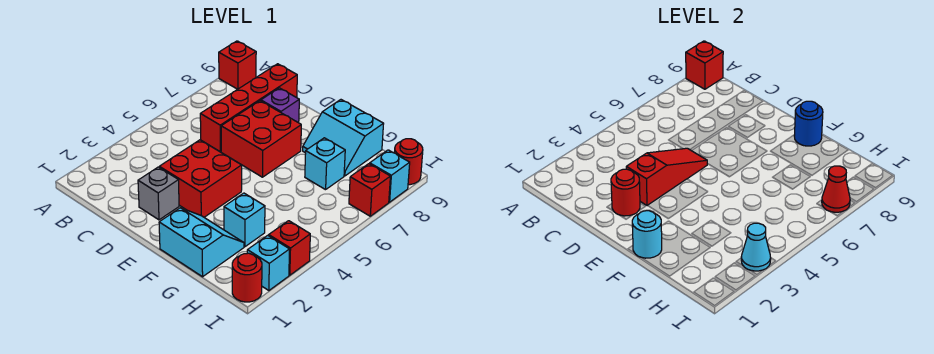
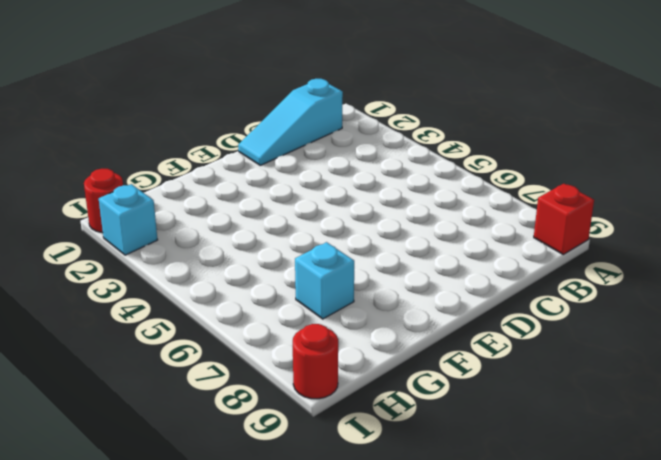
cyan slope B1:D1 level 1 top B -> none
none -> red brick C6:C9 level 1
none -> grey brick D2 level 1
none -> red brick D3:E4 level 1

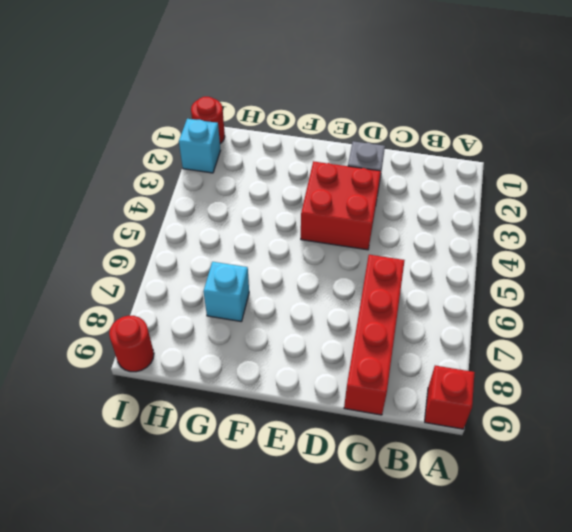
none -> red brick D6:E7 level 1
none -> purple brick D8 level 1
none -> cyan slope F1:G2 level 1 top 1

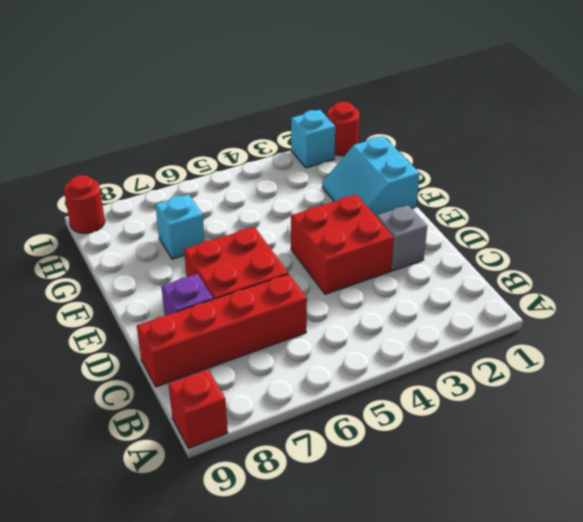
none -> cyan slope F8:G9 level 1 top 9
none -> cyan brick G3 level 1
none -> red brick I3 level 1

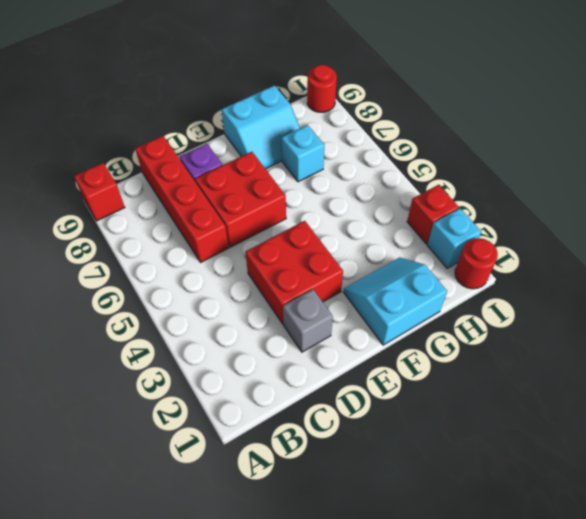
none -> cyan brick G3 level 1
none -> red brick I7 level 1
none -> cyan brick I8 level 1

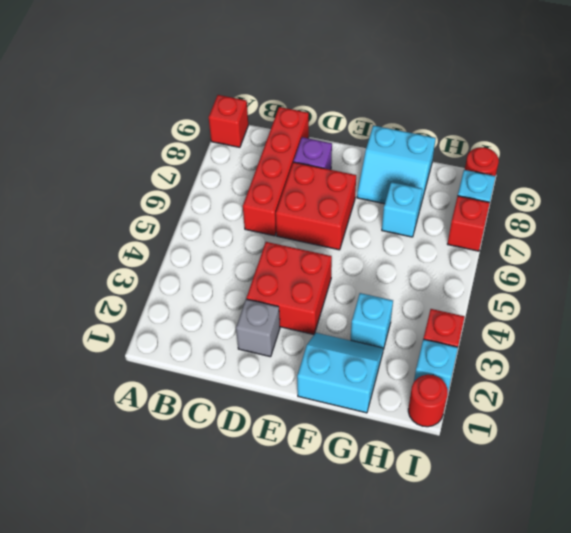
none -> red brick A9 level 2
none -> red round brick D2 level 2
none -> red slope D3:D5 level 2 top 3

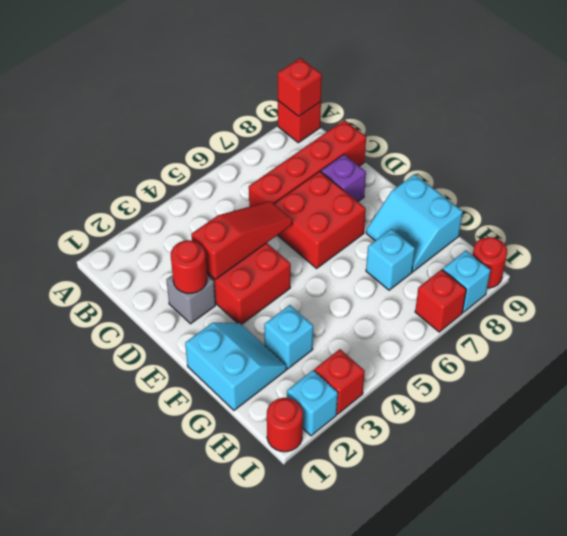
none -> cyan round brick F1 level 2
none -> blue round brick F9 level 2
none -> cyan cone I3 level 2

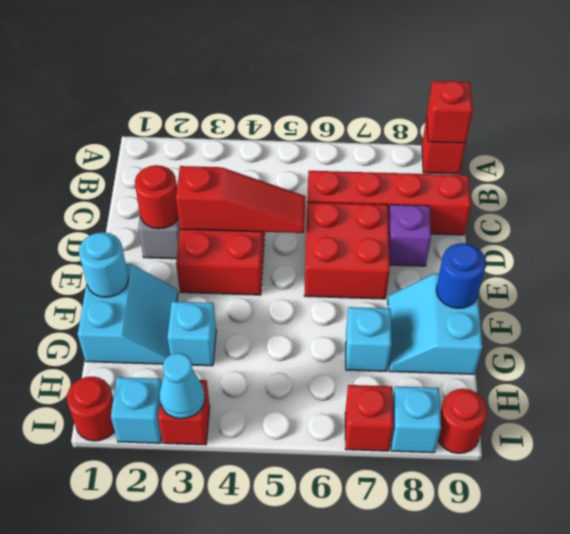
none -> red cone I7 level 2

